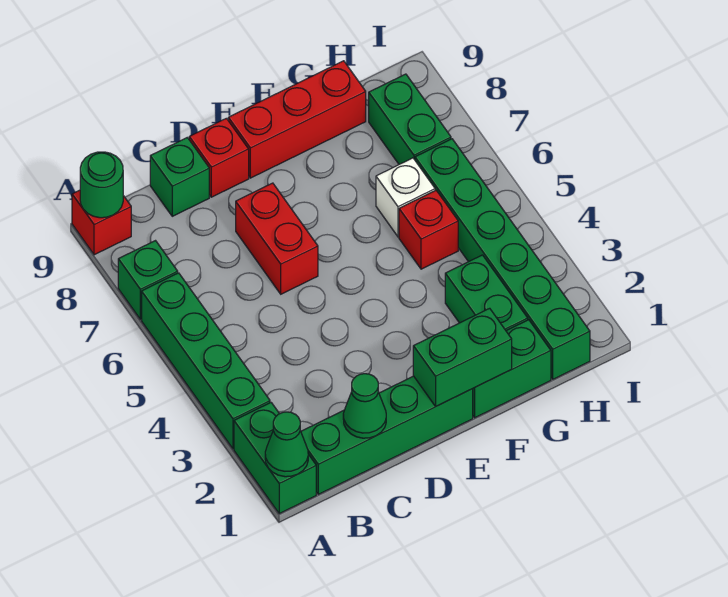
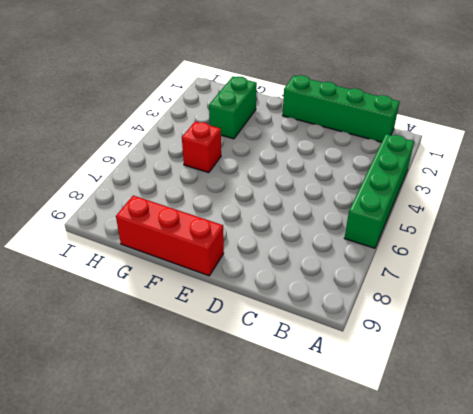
none -> green brick A1:A2 level 1
none -> green brick A7 level 1
none -> red brick A9 level 1

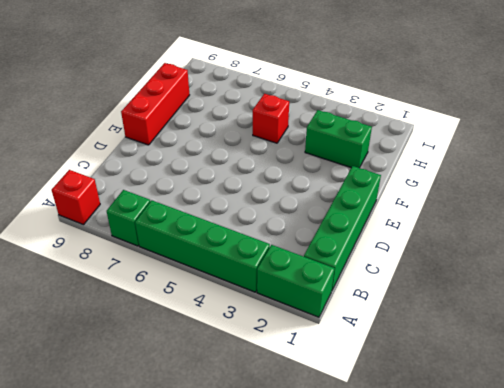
none -> green brick C9 level 1
none -> red brick D6:D7 level 1
none -> red brick D9 level 1

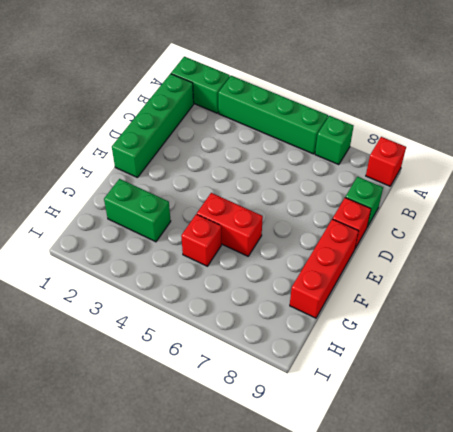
red brick F5:F6 level 1 -> red brick D6:D7 level 1
none -> green brick F1:G1 level 1
none -> white brick G6 level 1
none -> green brick H1:H6 level 1

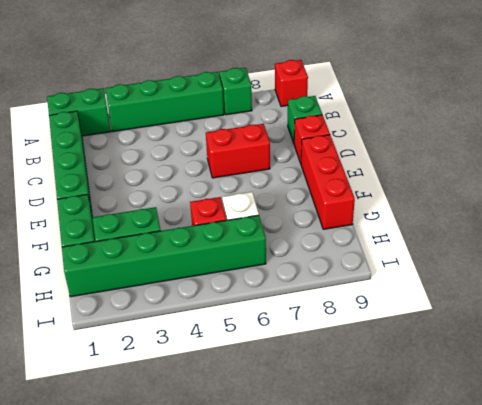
none -> green brick H7:H8 level 1
none -> green cone A1 level 2
none -> green round brick A9 level 2

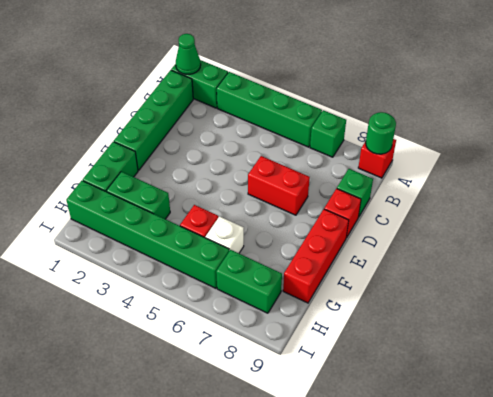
none -> green cone C1 level 2
none -> green brick E1:F1 level 2

